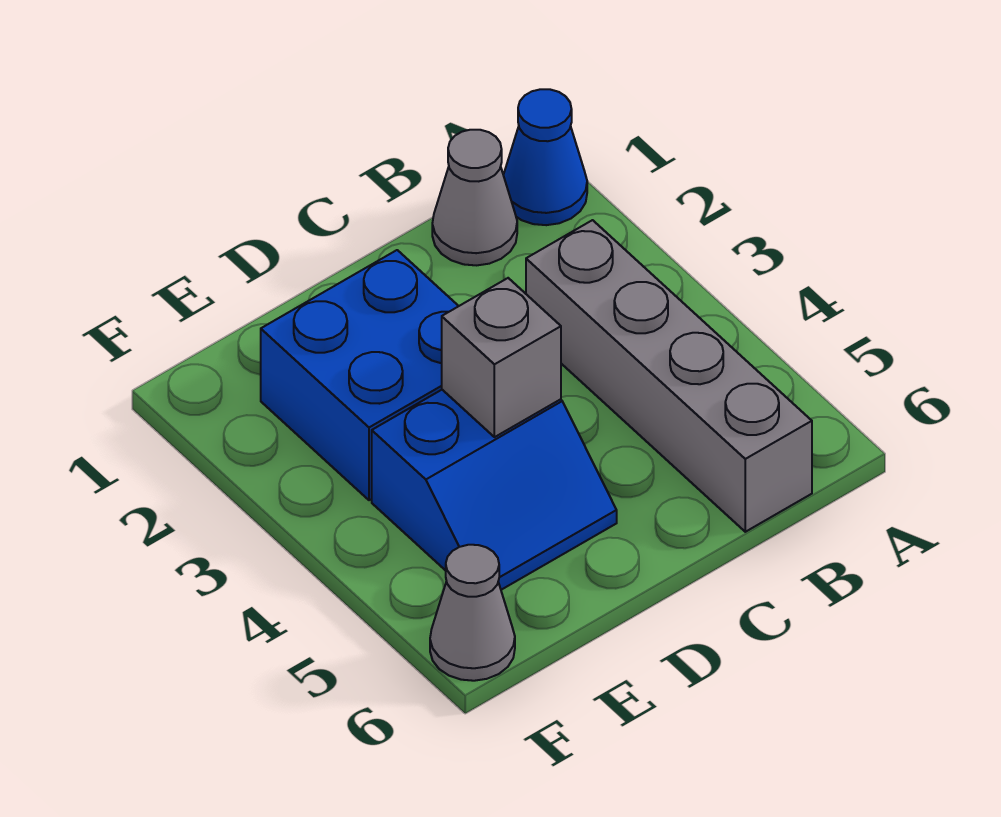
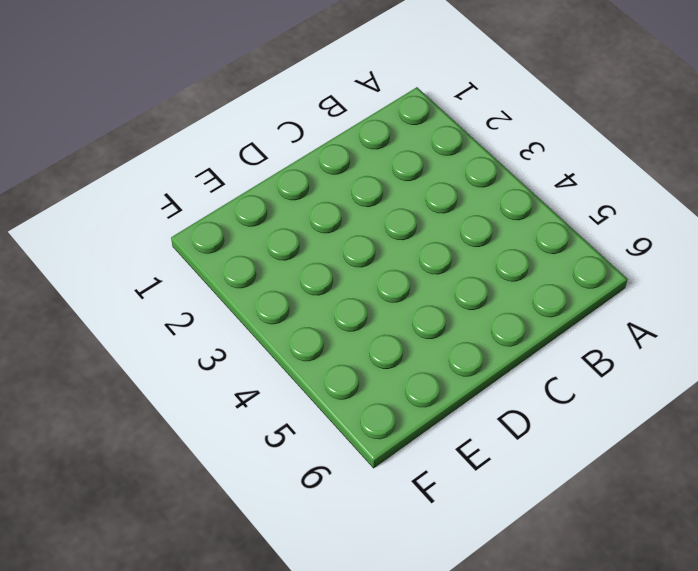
none -> blue cone A1 level 1
none -> grey cone B1 level 1

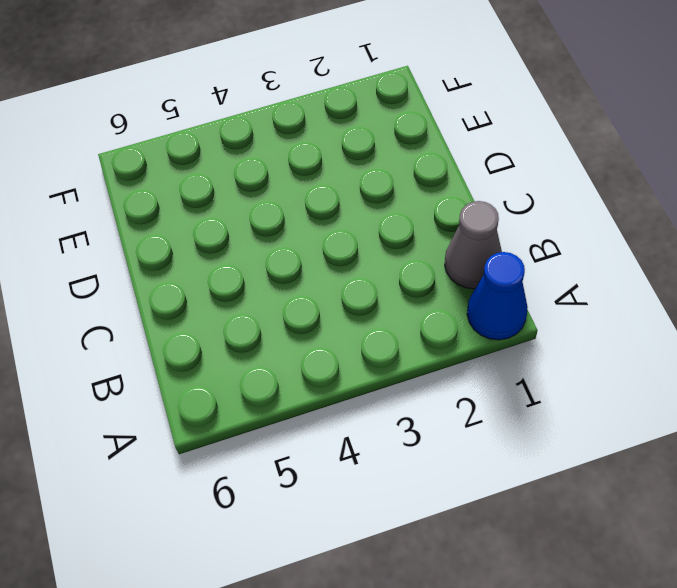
none -> grey brick B3:B6 level 1
none -> blue brick D2:E3 level 1

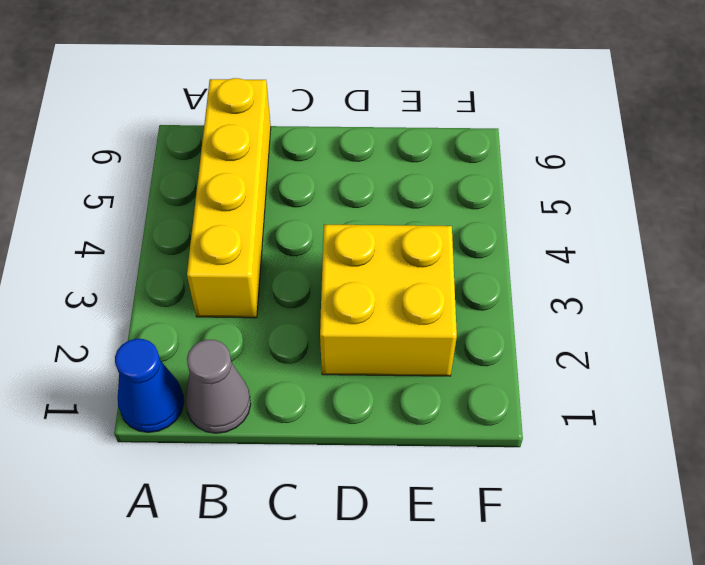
yellow brick B3:B6 level 1 -> grey brick B3:B6 level 1
yellow brick D2:E3 level 1 -> blue brick D2:E3 level 1
none -> blue slope D4:E5 level 1 top 4
none -> grey cone F6 level 1

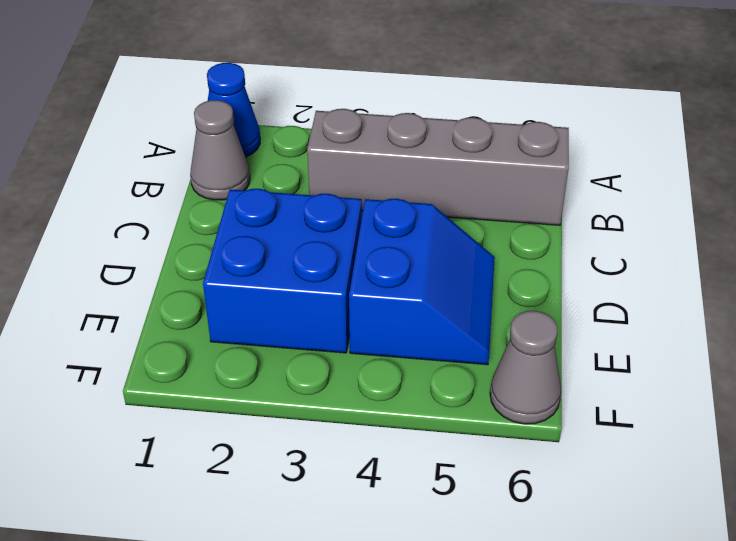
none -> grey brick D4 level 2

